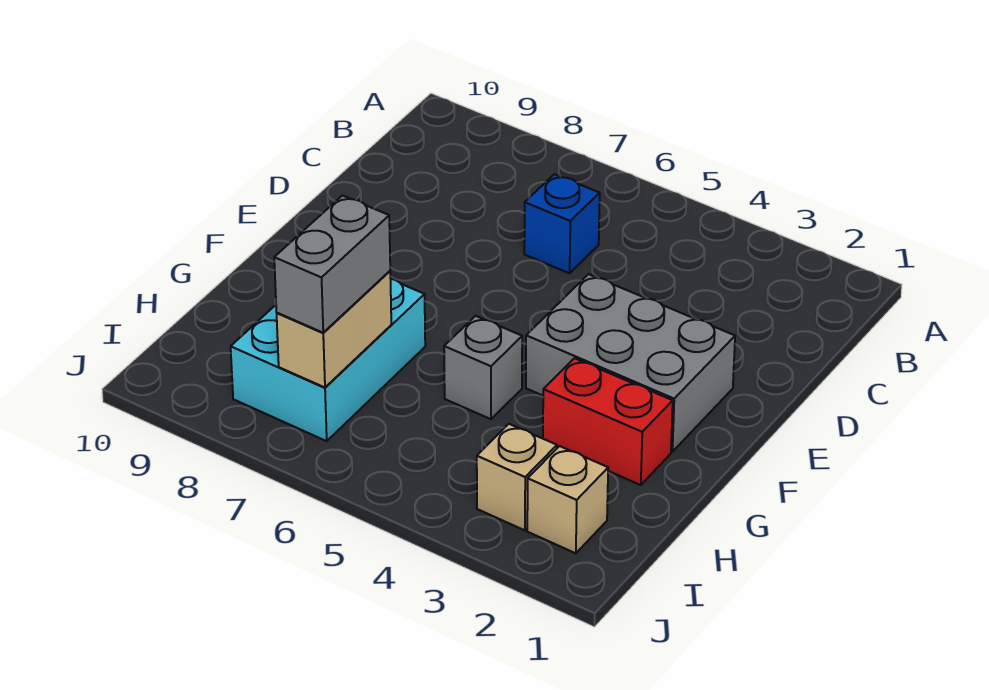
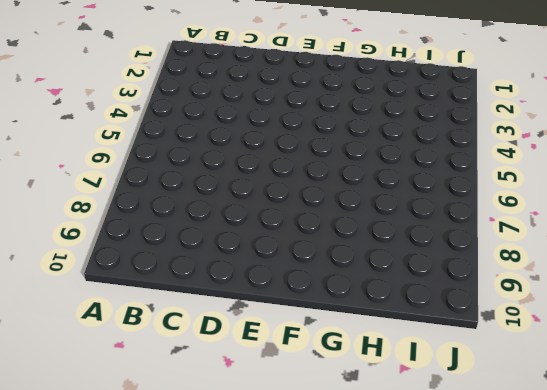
none -> blue brick C6 level 1
none -> grey brick E2:F4 level 1

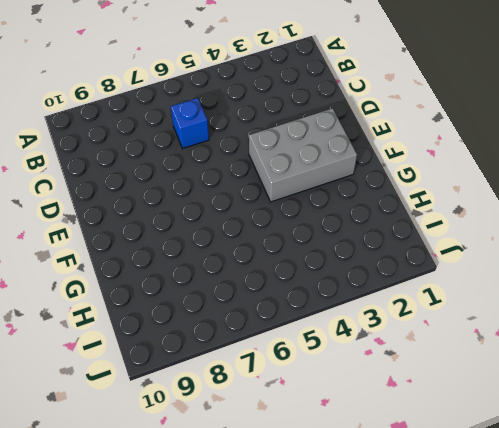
none -> red brick G2:G3 level 1
none -> grey brick G5 level 1

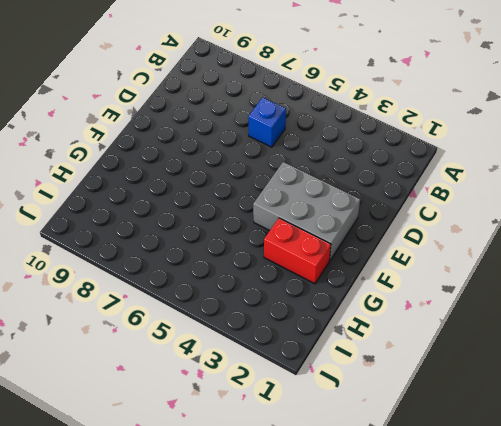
none -> grey brick G5 level 1
none -> cyan brick G7:I8 level 1

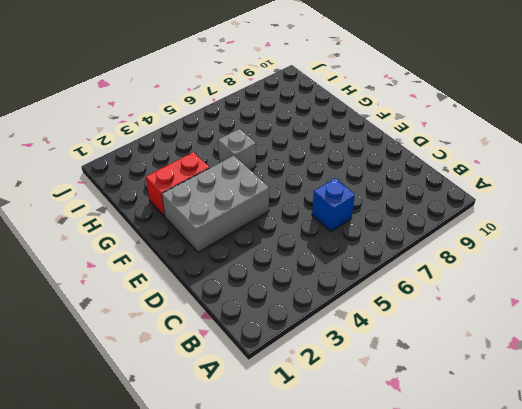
none -> cyan brick G7:I8 level 1
none -> tan brick I2 level 1

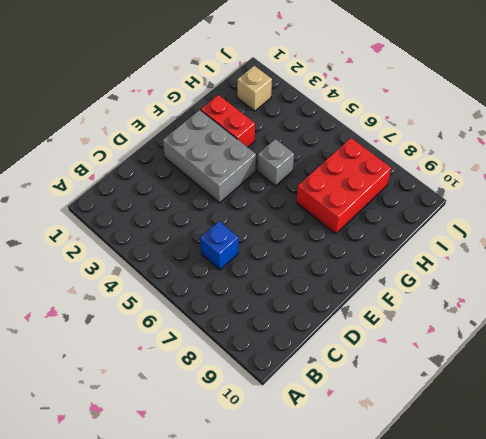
red brick G7:I8 level 1 -> cyan brick G7:I8 level 1
none -> tan brick I3 level 1
none -> tan brick H7:I7 level 2

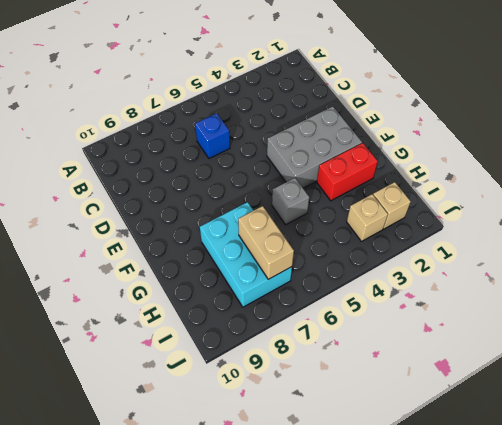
none -> grey brick H7:I7 level 3

